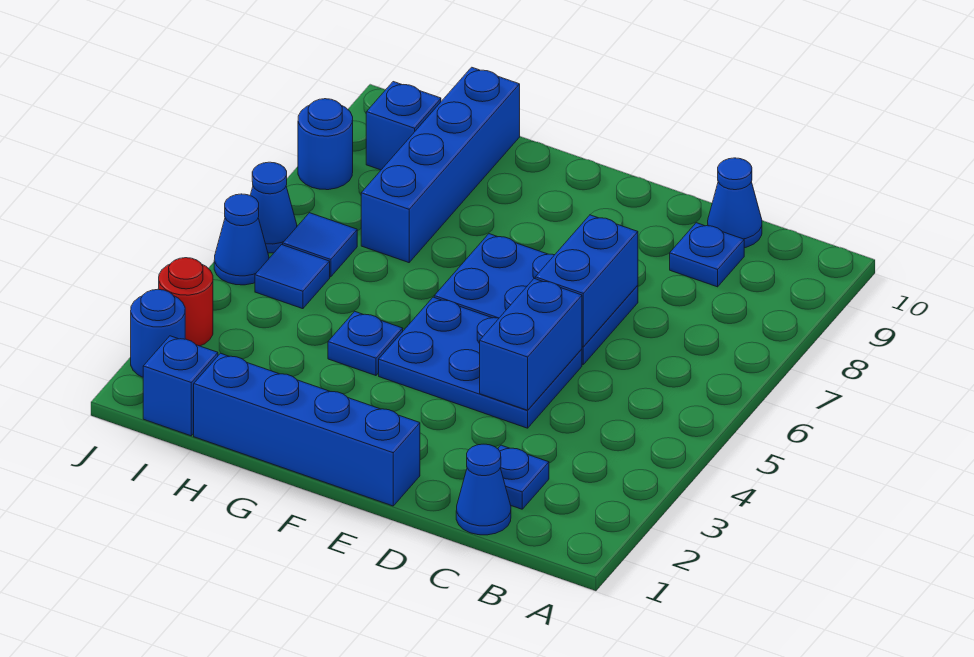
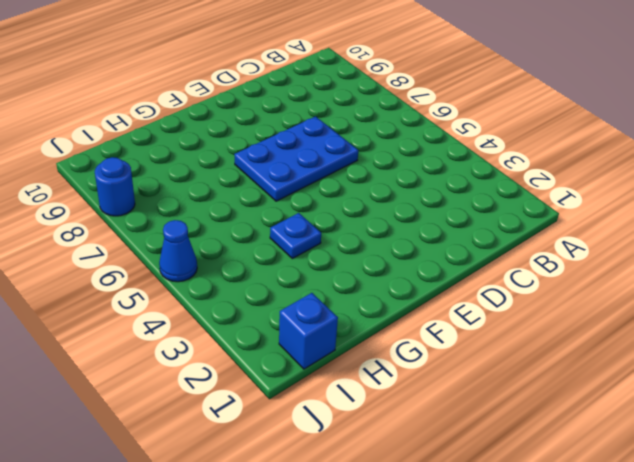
none -> blue cone C1 level 1
none -> blue plate C2 level 1
none -> blue plate C9 level 1

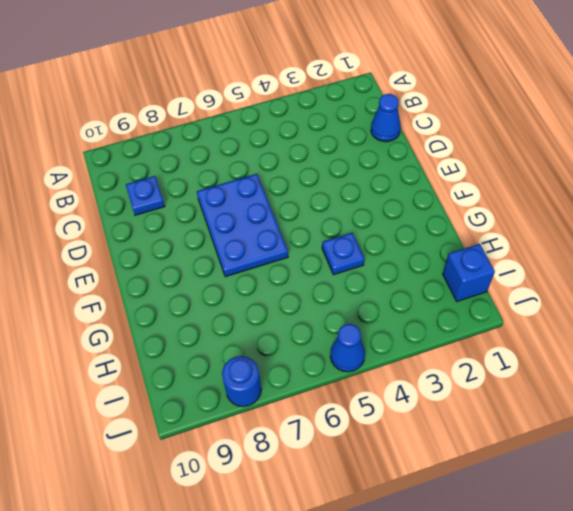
none -> blue plate C2 level 1
none -> blue cone C10 level 1
none -> blue plate D4:F5 level 1

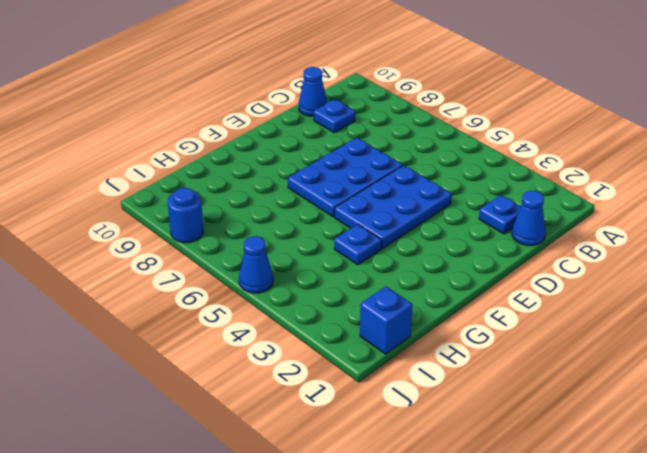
none -> blue brick E1:H1 level 1
none -> blue brick H7:H10 level 1
none -> blue tile I5 level 1

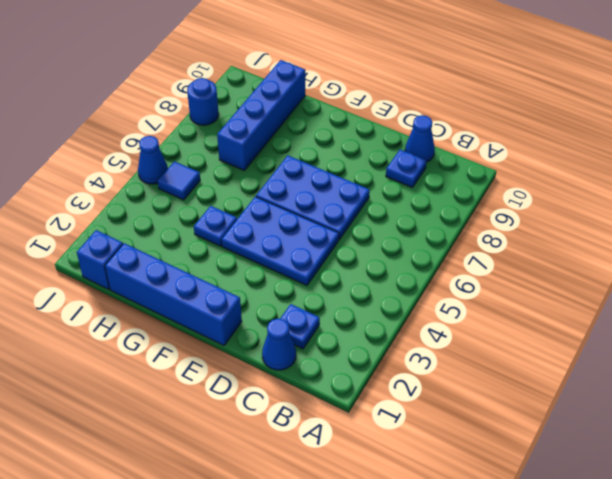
none -> blue tile I6 level 1
none -> blue brick I9 level 1
none -> blue round brick J2 level 1

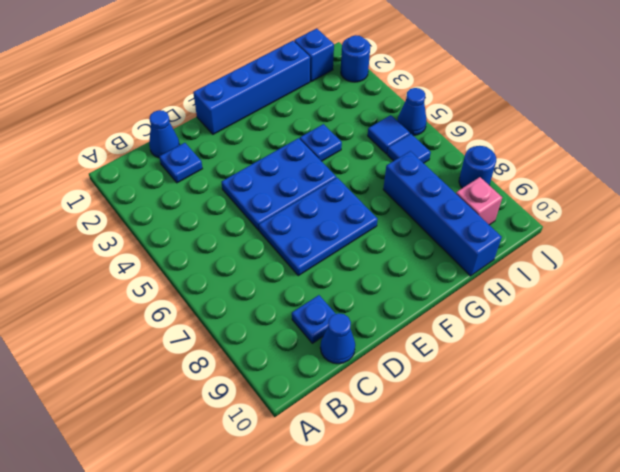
pink brick I9 level 1 -> blue brick I9 level 1
none -> red round brick J3 level 1
none -> blue cone J6 level 1
none -> blue brick D4:D5 level 2

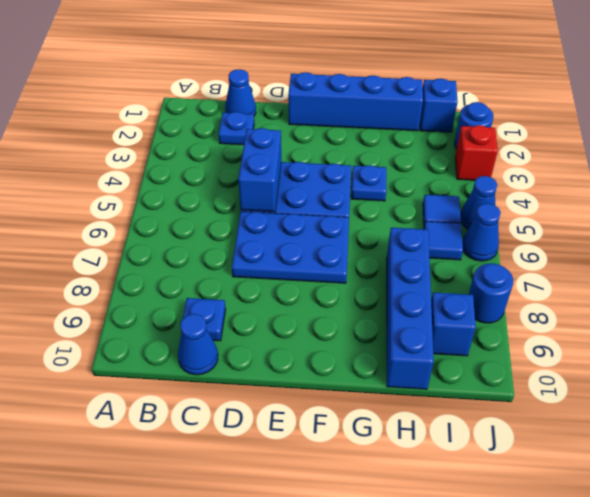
red brick J3 level 1 -> red round brick J3 level 1
none -> blue brick D6:D7 level 2

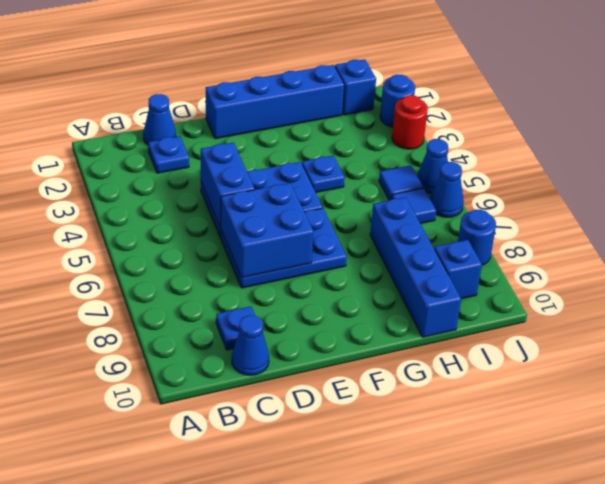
blue brick D6:E7 level 2 -> blue brick D6:D7 level 2

